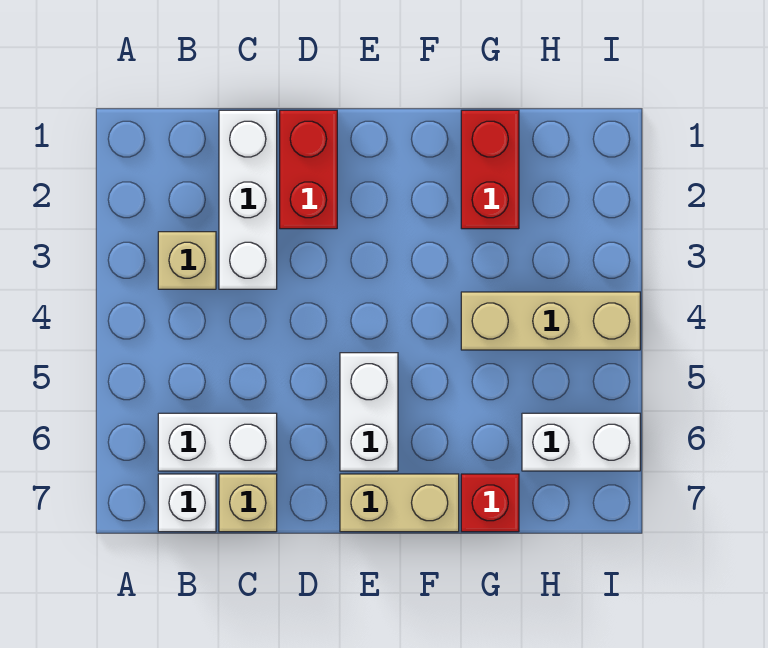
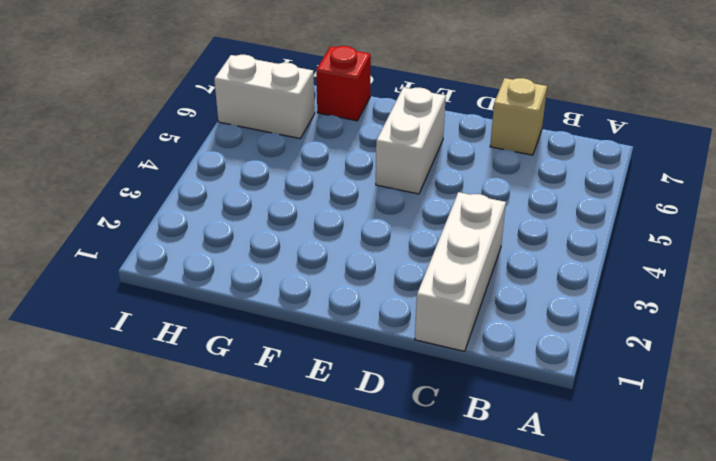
none -> tan brick B3 level 1
none -> white brick B6:C6 level 1
none -> white brick B7 level 1

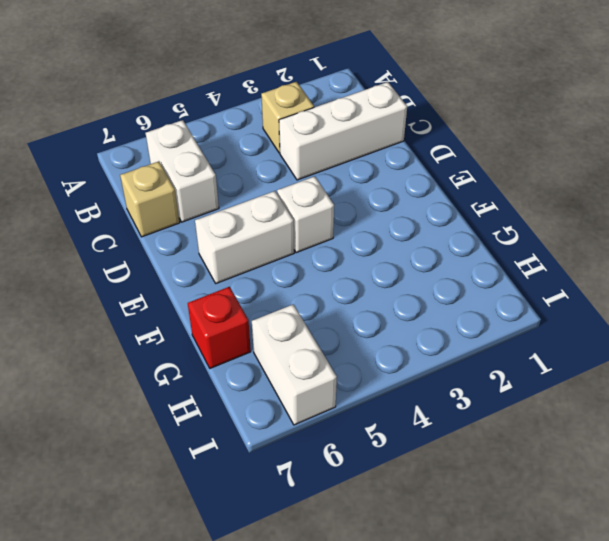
white brick E4 level 1 -> white brick B7 level 1
none -> red brick D1:D2 level 1
none -> tan brick E7:F7 level 1
none -> red brick G1:G2 level 1

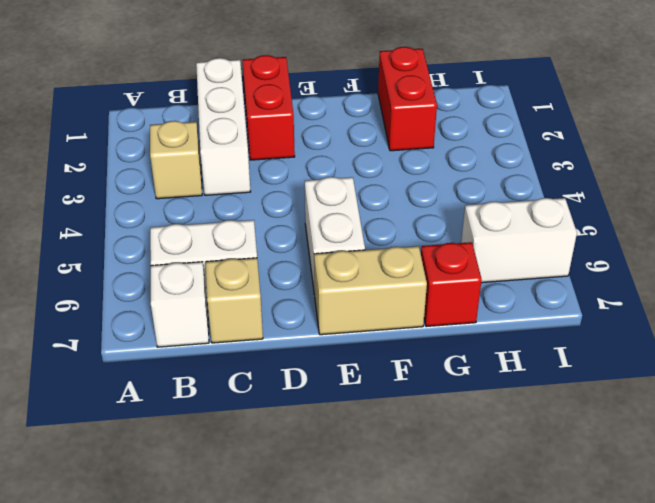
none -> tan brick G4:I4 level 1

